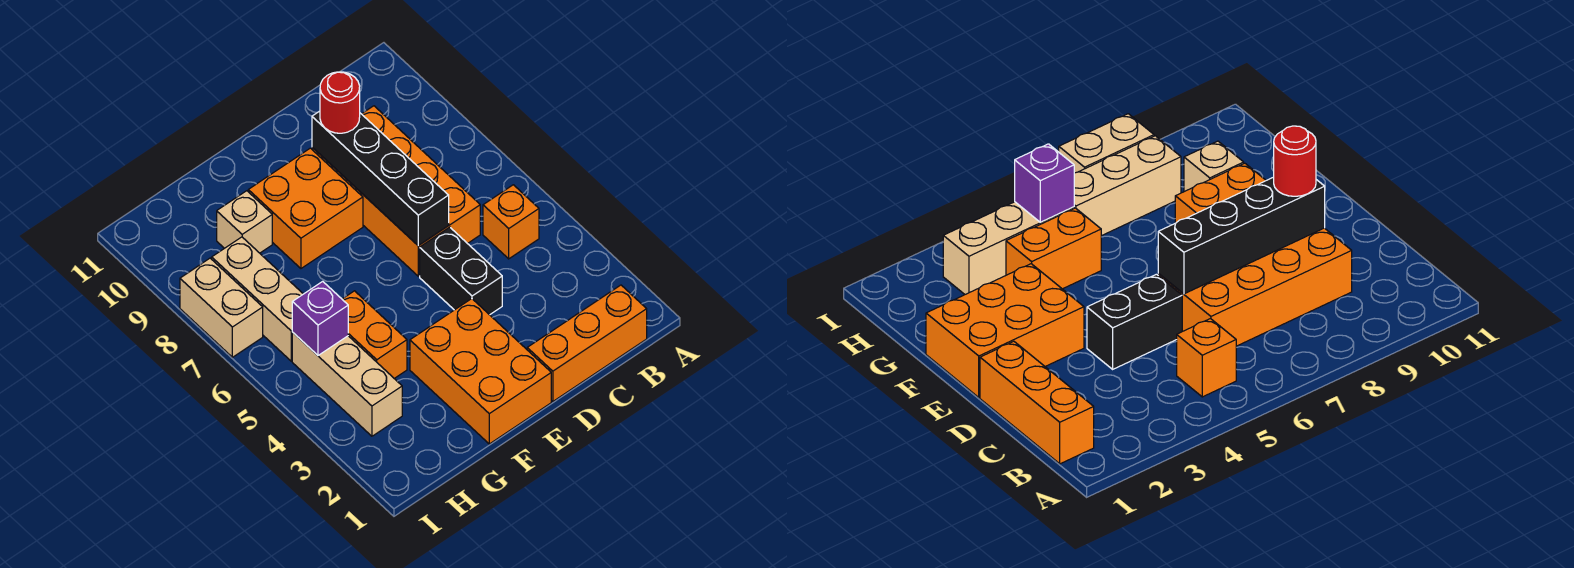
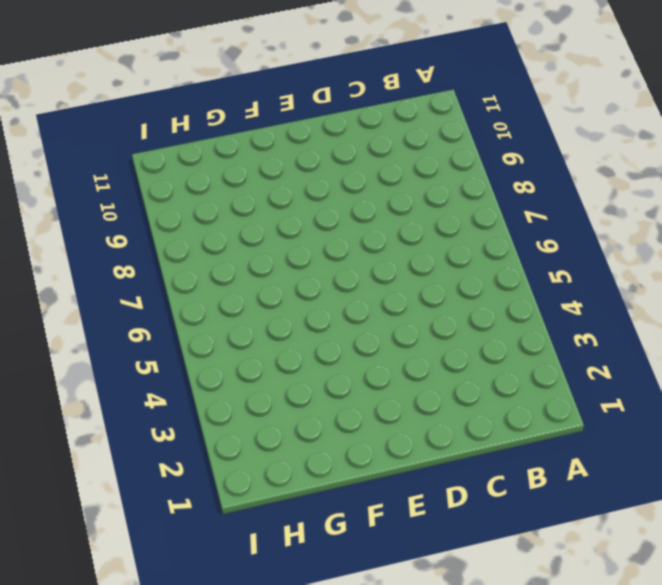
none -> orange brick B1:D1 level 1
none -> orange brick B5 level 1
none -> orange brick C6:D9 level 1

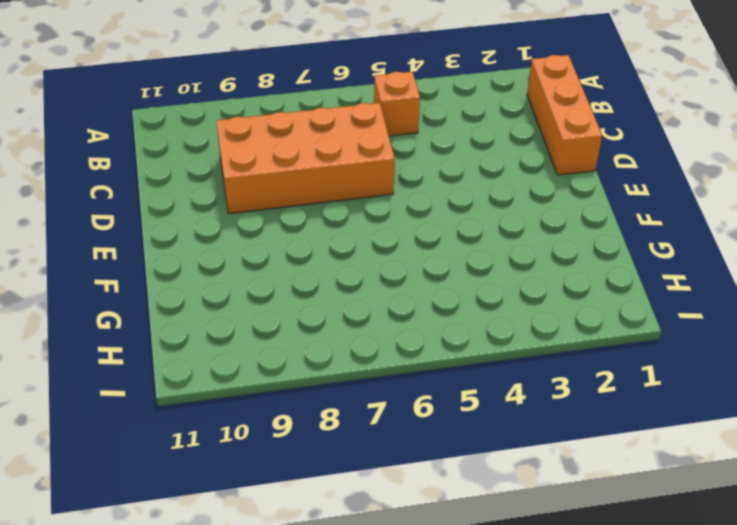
none -> black brick D4:D5 level 1
none -> orange brick E1:F3 level 1
none -> orange brick E8:F9 level 1

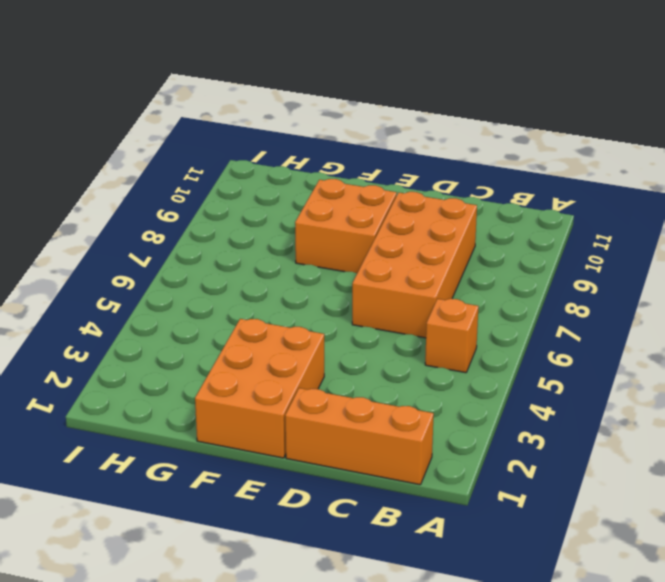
none -> black brick D4:D5 level 1
none -> orange brick G4:G5 level 1
none -> tan brick G9 level 1

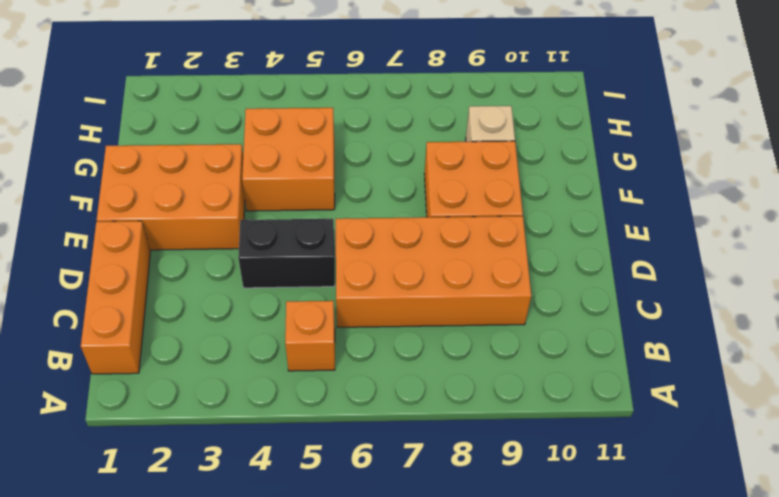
orange brick F4:G5 level 1 -> orange brick G4:G5 level 1
none -> tan brick H3:H5 level 1
none -> tan brick H6:H8 level 1
none -> tan brick I7:I8 level 1

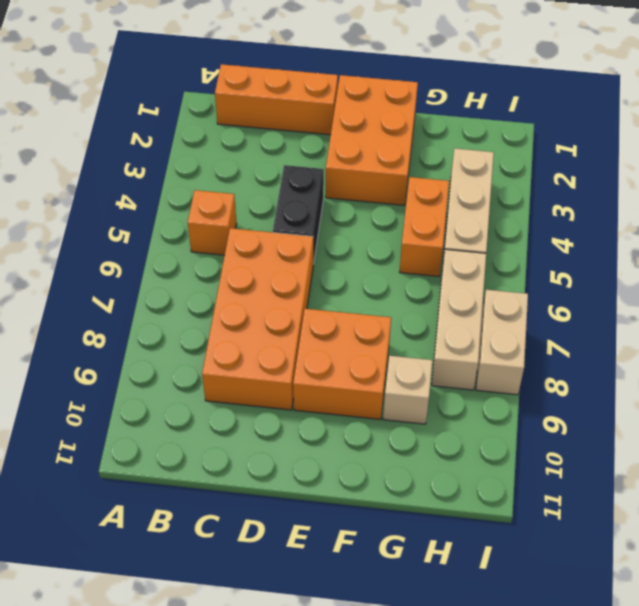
none -> black brick D6:D9 level 2
none -> purple brick H5 level 2
none -> red round brick D9 level 3

